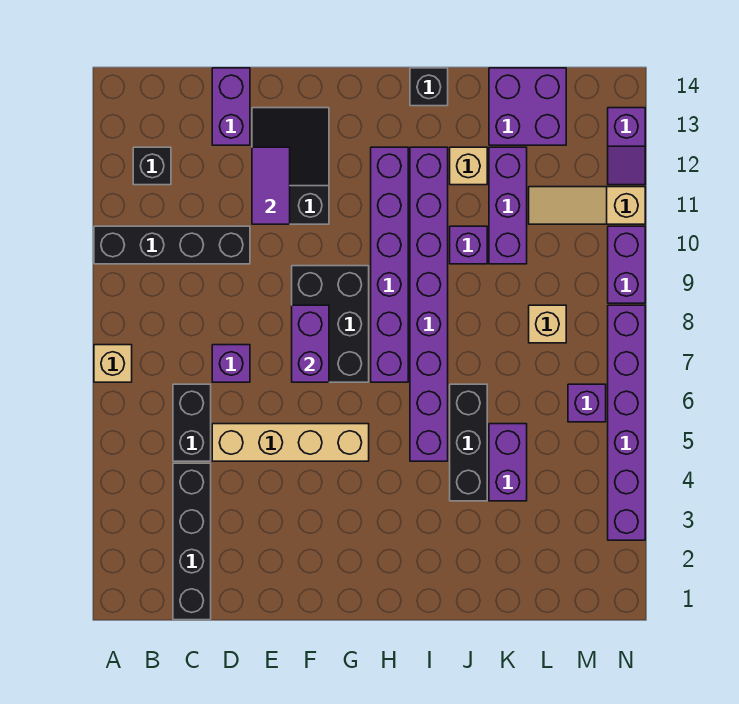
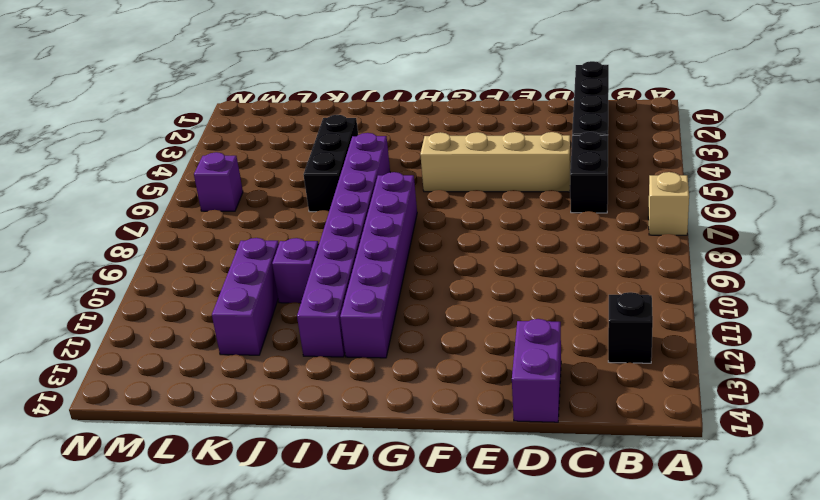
none -> black brick A10:D10 level 1
none -> purple brick D7 level 1
none -> black slope E11:F13 level 1 top 11

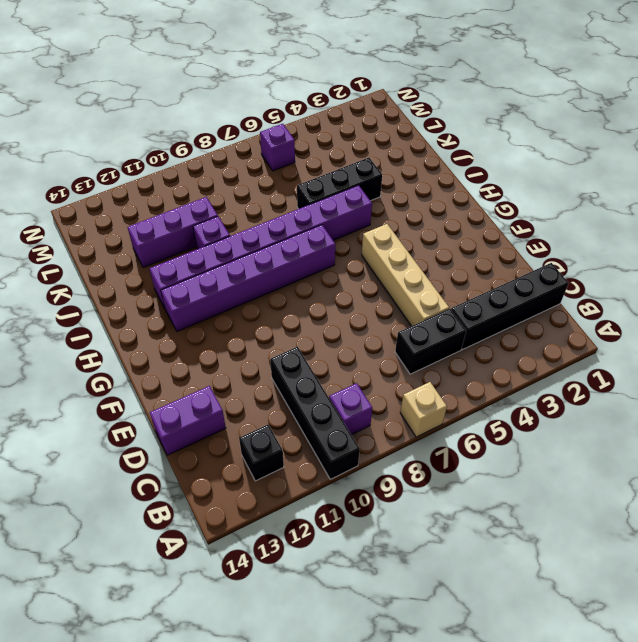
purple brick B9 level 1 -> purple brick D7 level 1
none -> black slope E11:F13 level 1 top 11
none -> black brick F7:G9 level 1
none -> black brick I14 level 1

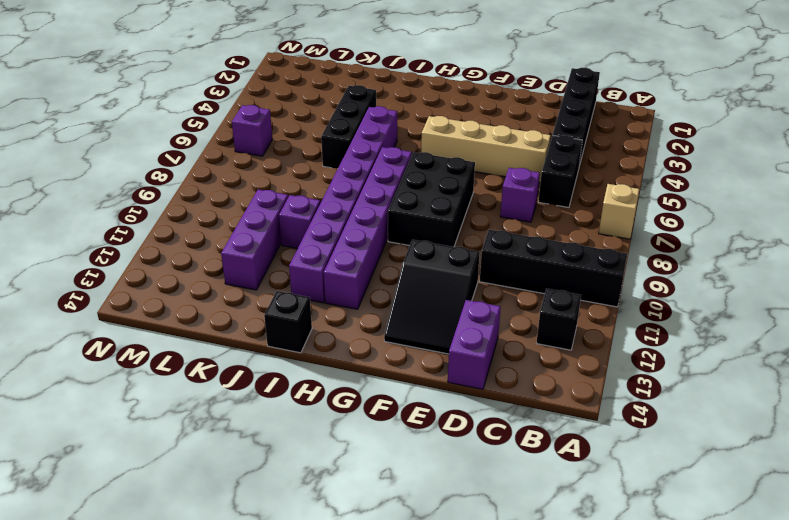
none -> tan brick J12 level 1
none -> purple brick K4:K5 level 1
none -> purple brick K13:L14 level 1

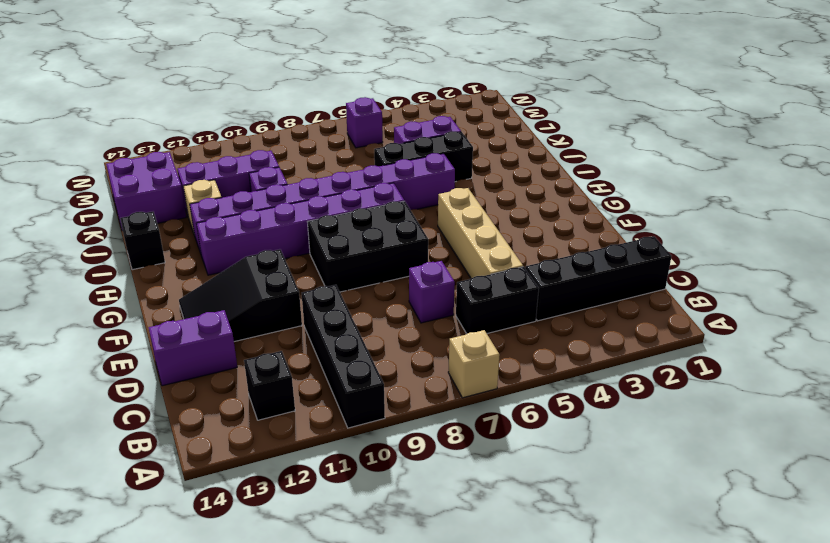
none -> tan brick L8 level 1
none -> tan slope L11:N11 level 1 top N
none -> purple brick N3:N8 level 1

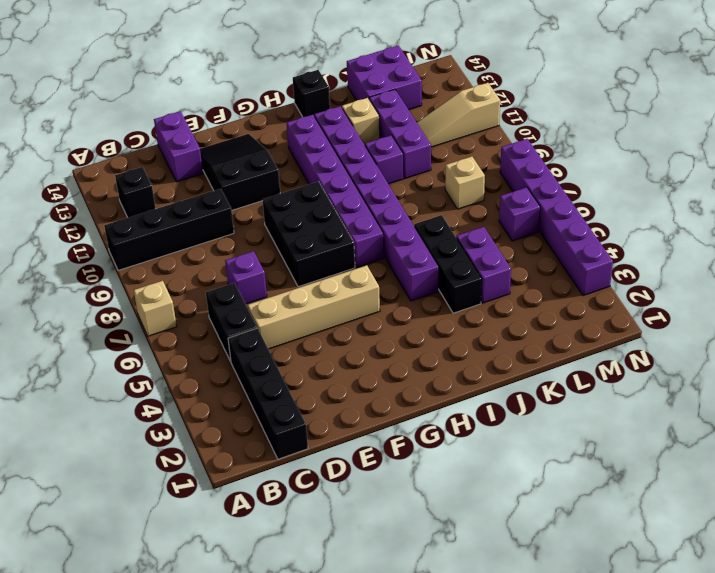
none -> purple brick N9:N10 level 1
none -> purple slope N12:N13 level 1 top 13
none -> purple tile E11:E12 level 2

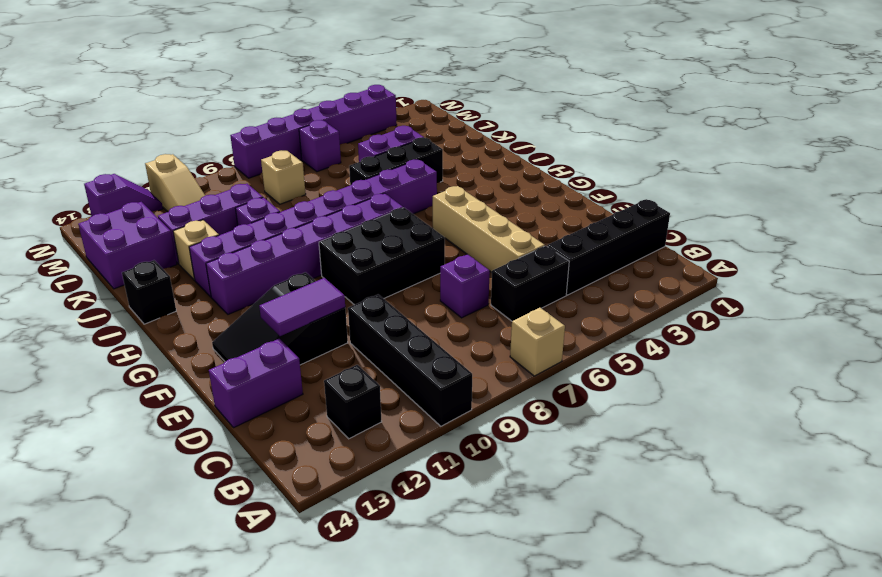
none -> purple brick N9:N10 level 1
none -> purple brick F7:F8 level 2

